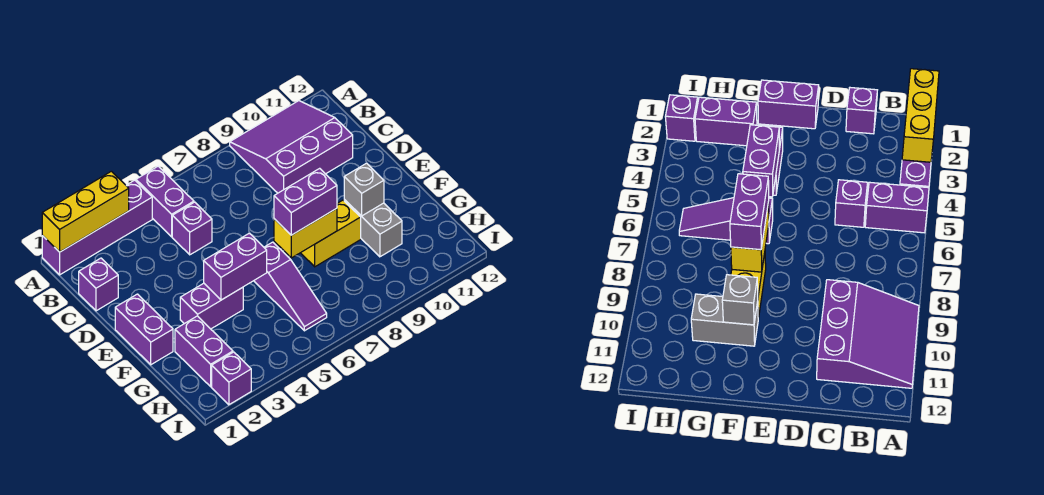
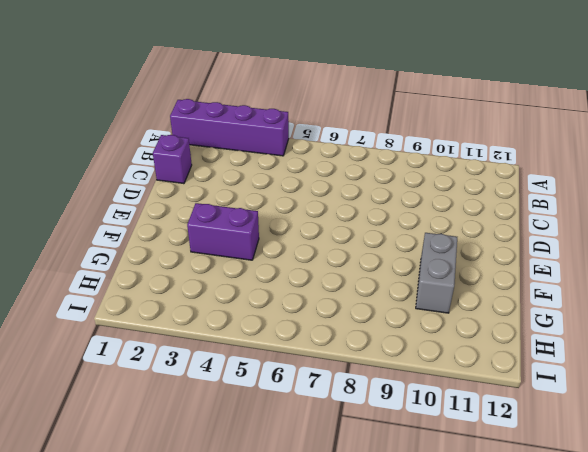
none -> purple brick A5:B5 level 1
none -> purple slope A9:C11 level 1 top C
none -> purple brick C5 level 1

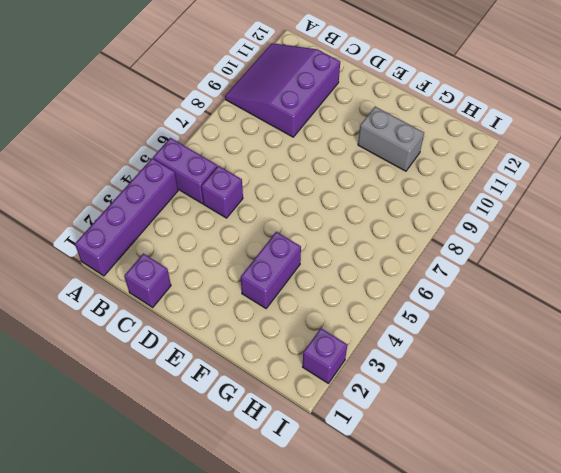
none -> purple brick E1:F1 level 1
none -> purple slope F6:H6 level 1 top F
none -> yellow brick F8:F9 level 1

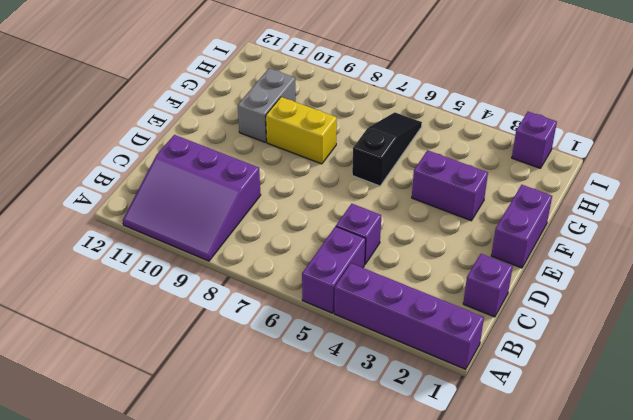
black slope F6:H6 level 1 top F -> purple slope F6:H6 level 1 top F
none -> purple brick G2:H2 level 1
none -> yellow brick A1:A3 level 2
none -> purple brick F4:F5 level 2

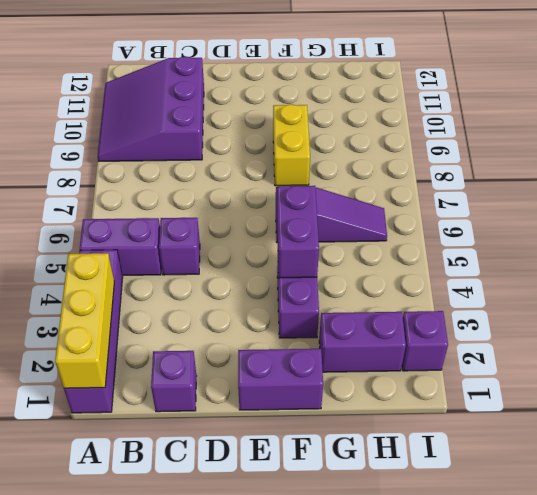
none -> grey brick F10:G10 level 1
none -> yellow brick F7:F8 level 2
none -> grey brick F10 level 2

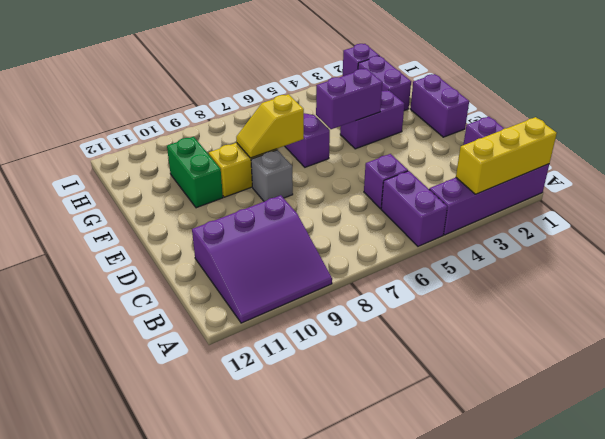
grey brick E8 level 1 -> grey brick F10 level 2
yellow slope F7:F8 level 2 top 7 -> yellow brick F7:F8 level 2
green brick F10:G10 level 1 -> grey brick F10:G10 level 1
none -> purple brick F7:F8 level 3

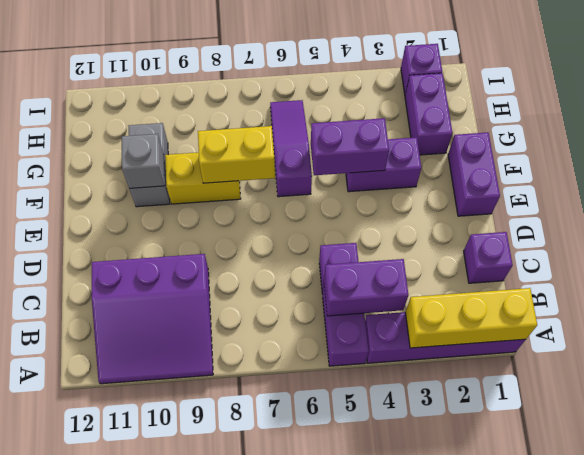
purple brick B4:B5 level 2 -> purple brick F7:F8 level 3

